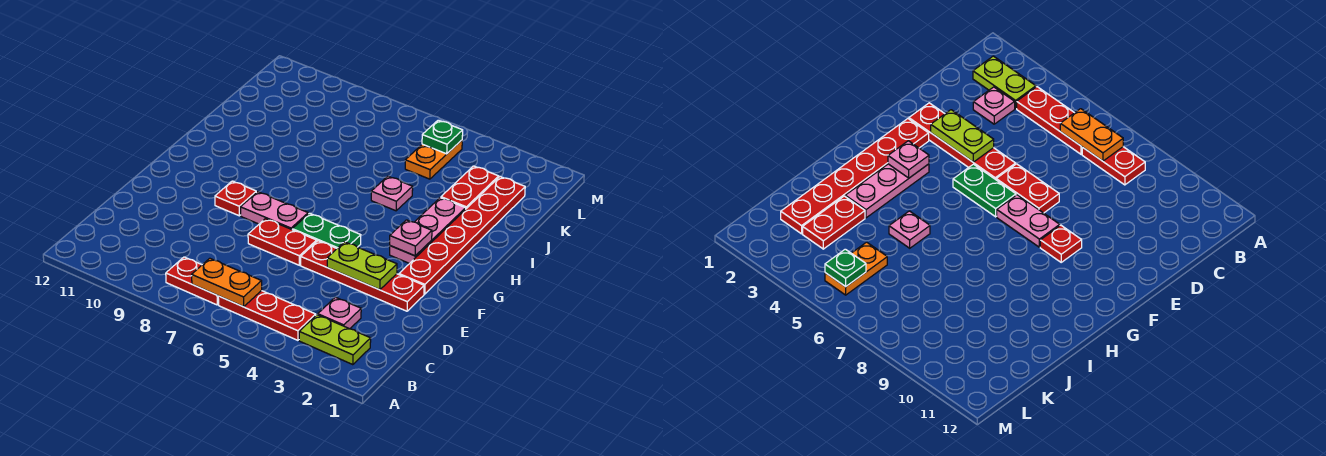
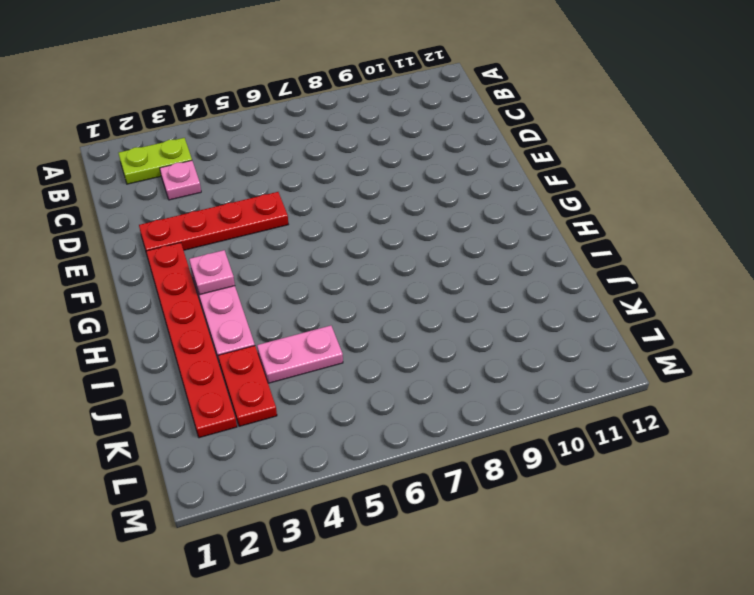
pink plate J4:J5 level 1 -> pink plate F7:F8 level 1
none -> red plate B4:B6 level 1
none -> red plate B7:B8 level 1
none -> red plate E6:E7 level 1

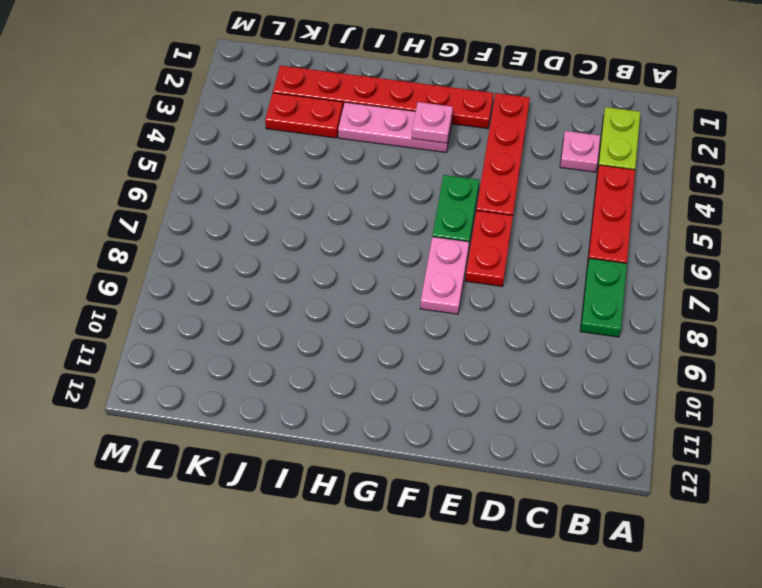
green plate B7:B8 level 1 -> red plate B7:B8 level 1
none -> red plate F9 level 1
none -> pink plate I5 level 1
none -> orange plate K5:L5 level 1

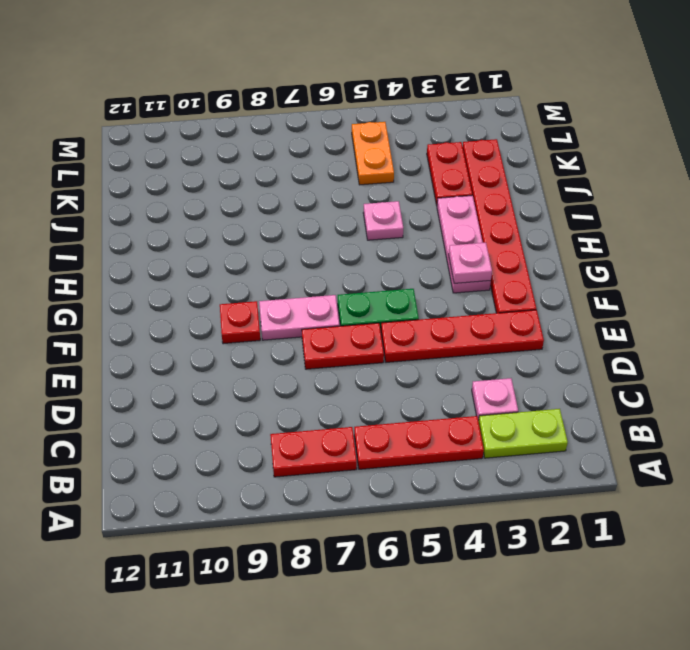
none -> orange plate B6:B7 level 2
none -> lime plate E3:E4 level 2
none -> green plate L5 level 2

